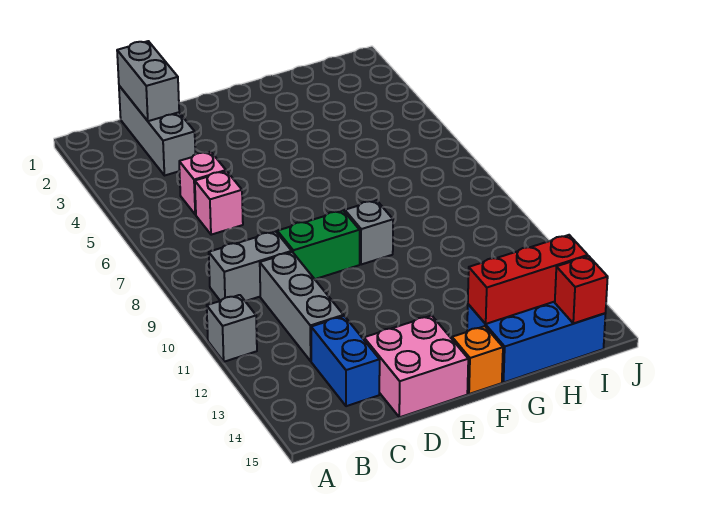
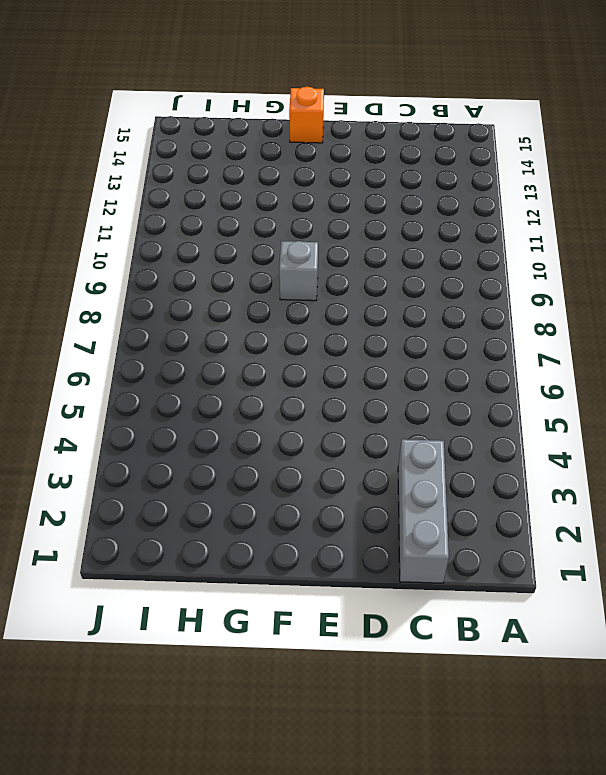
none -> grey brick A11 level 1
none -> grey brick B9:C9 level 1
none -> pink brick C5 level 1

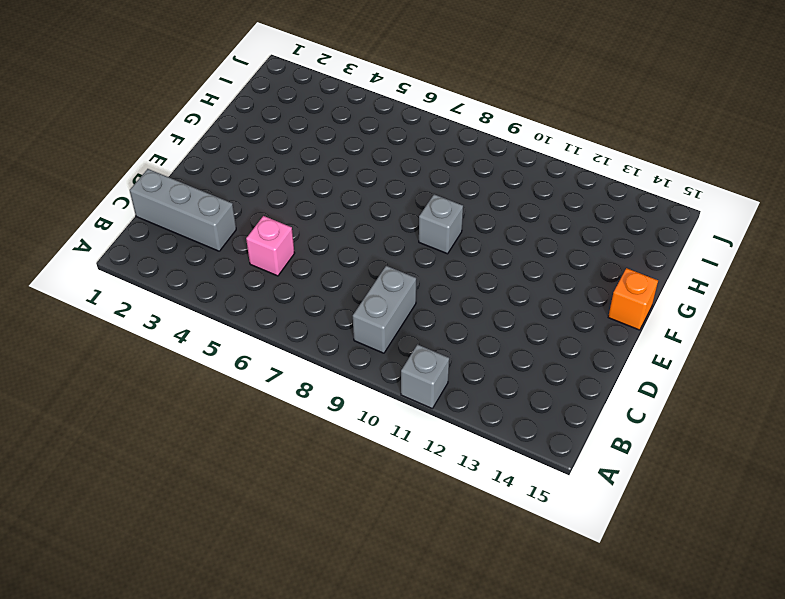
none -> pink brick C6 level 1
none -> grey brick C10:C12 level 1
none -> blue brick C13:C14 level 1

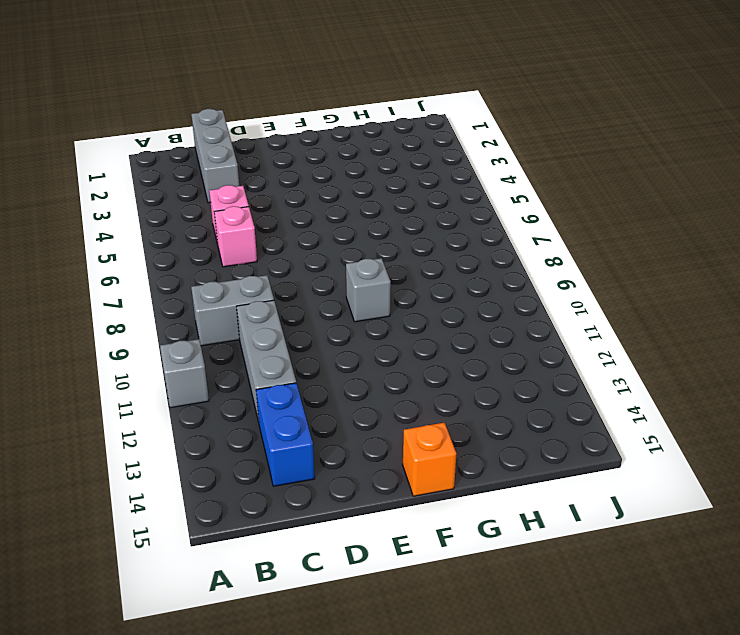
none -> green brick D9:E9 level 1
none -> pink brick D14:E15 level 1
none -> blue brick G14:I15 level 1

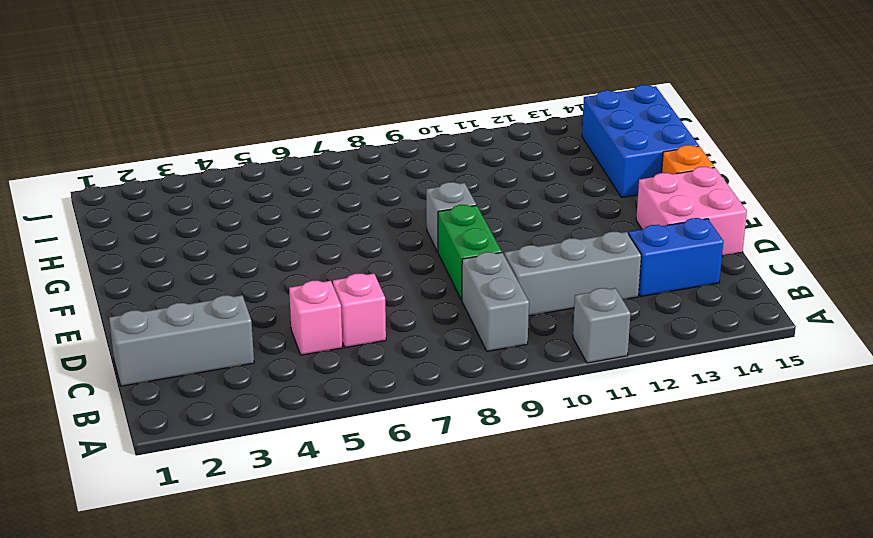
none -> grey brick C1:C2 level 2
none -> red brick G14:I14 level 2
none -> red brick I15 level 2

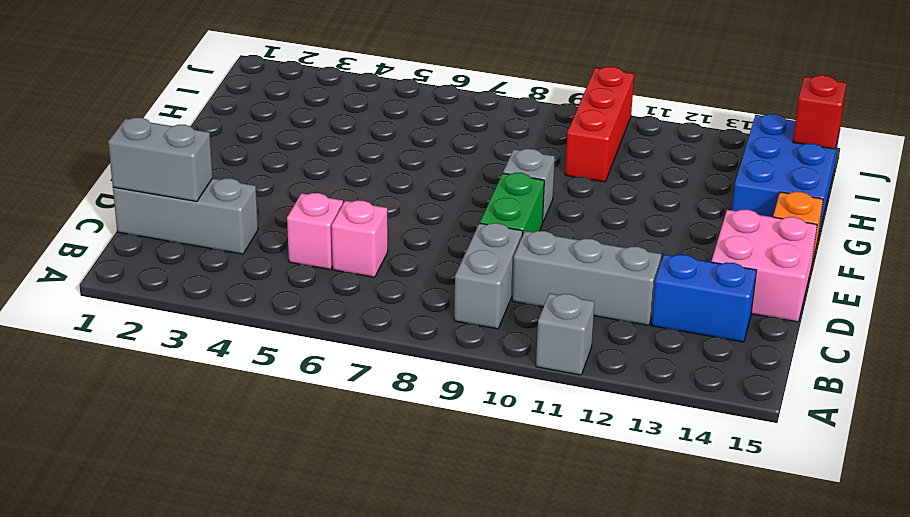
red brick H10:J10 level 1 -> red brick G14:I14 level 2

